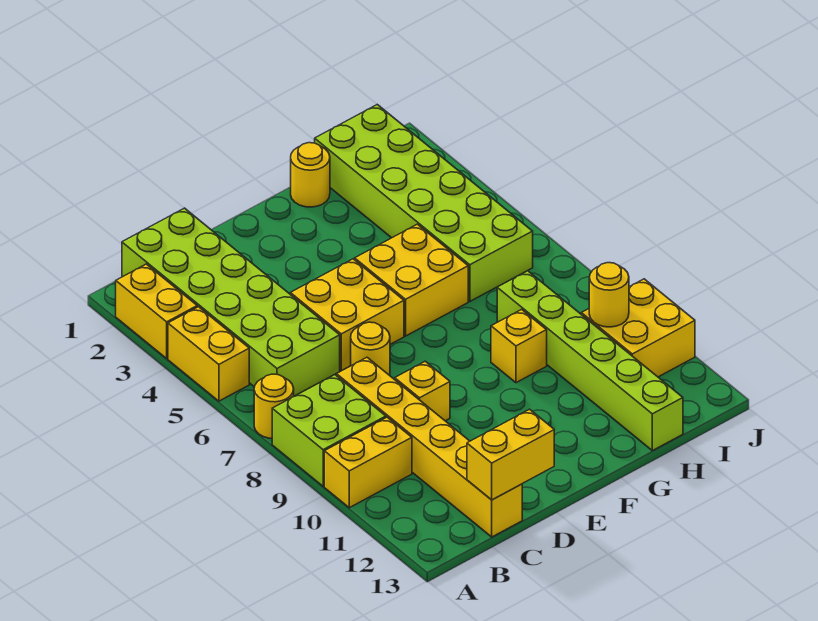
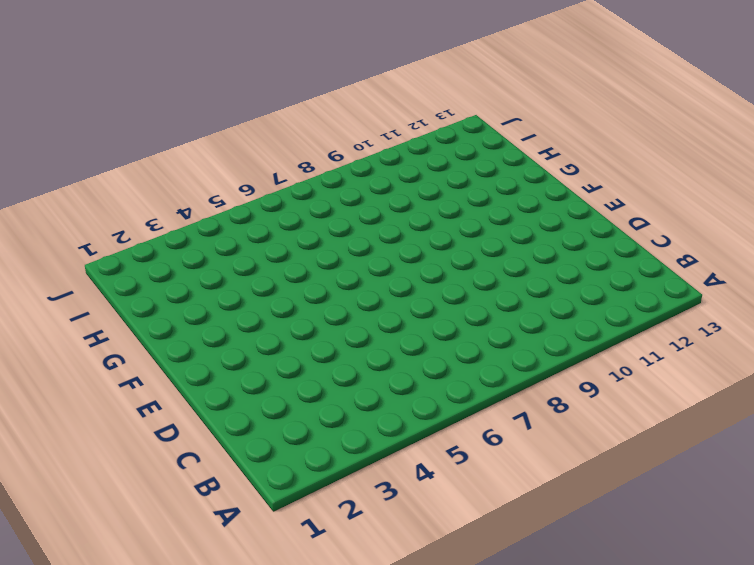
none -> yellow brick A2:A3 level 1
none -> yellow brick A4:A5 level 1
none -> yellow round brick A7 level 1

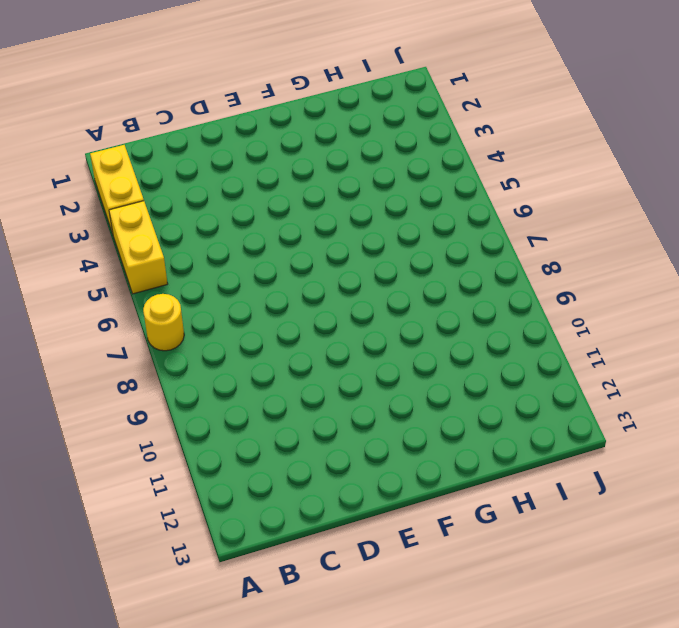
none -> lime brick A8:B9 level 1
none -> yellow brick A10:B10 level 1
none -> lime brick B1:C6 level 1

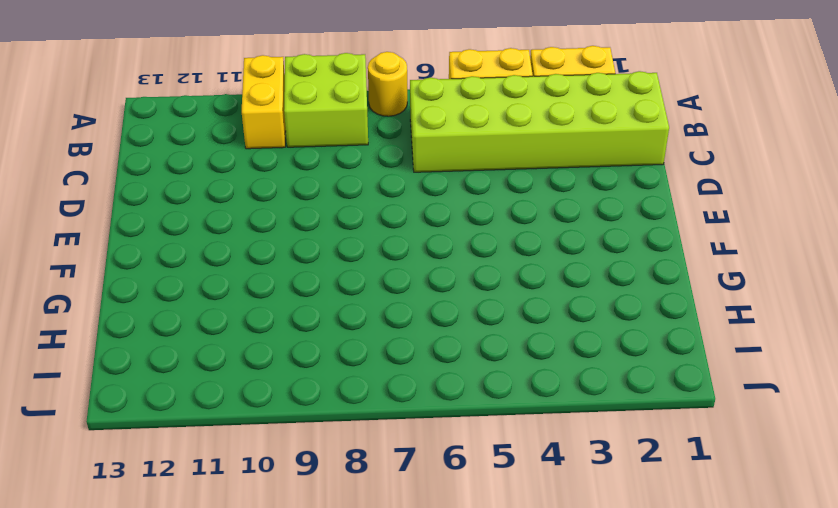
none -> yellow brick C8:C13 level 1
none -> yellow brick D5:E6 level 1
none -> yellow round brick D7 level 1

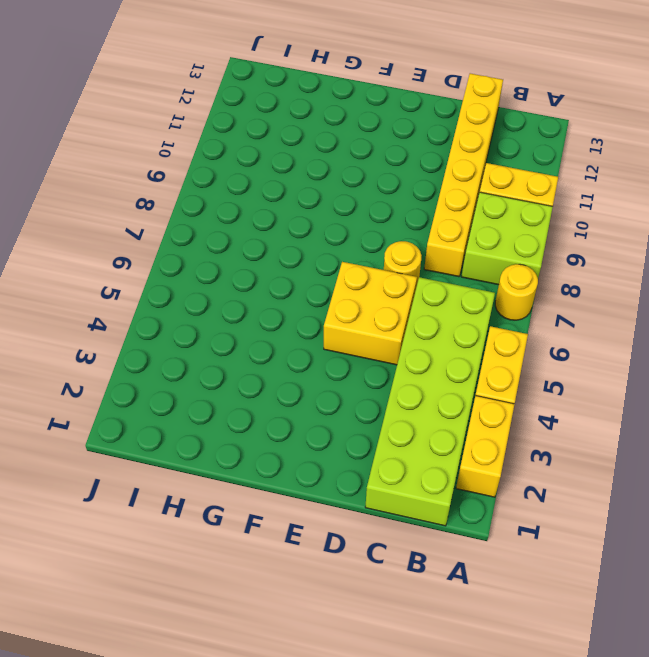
none -> yellow brick D9 level 1
none -> yellow brick F5:G6 level 1
none -> yellow round brick G1 level 1

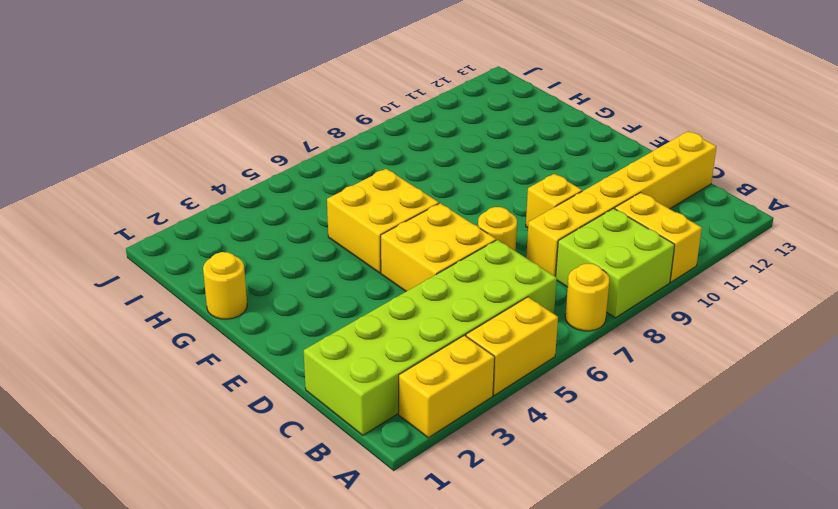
none -> yellow brick G9 level 1
none -> lime brick H1:I6 level 1
none -> lime brick H8:H13 level 1

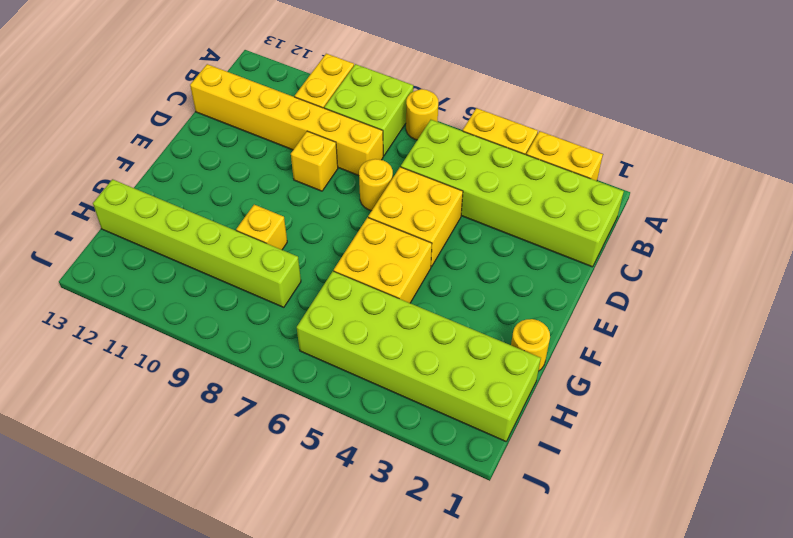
none -> yellow brick I10:J11 level 1
none -> yellow brick C13:D13 level 2
none -> yellow round brick I10 level 2

